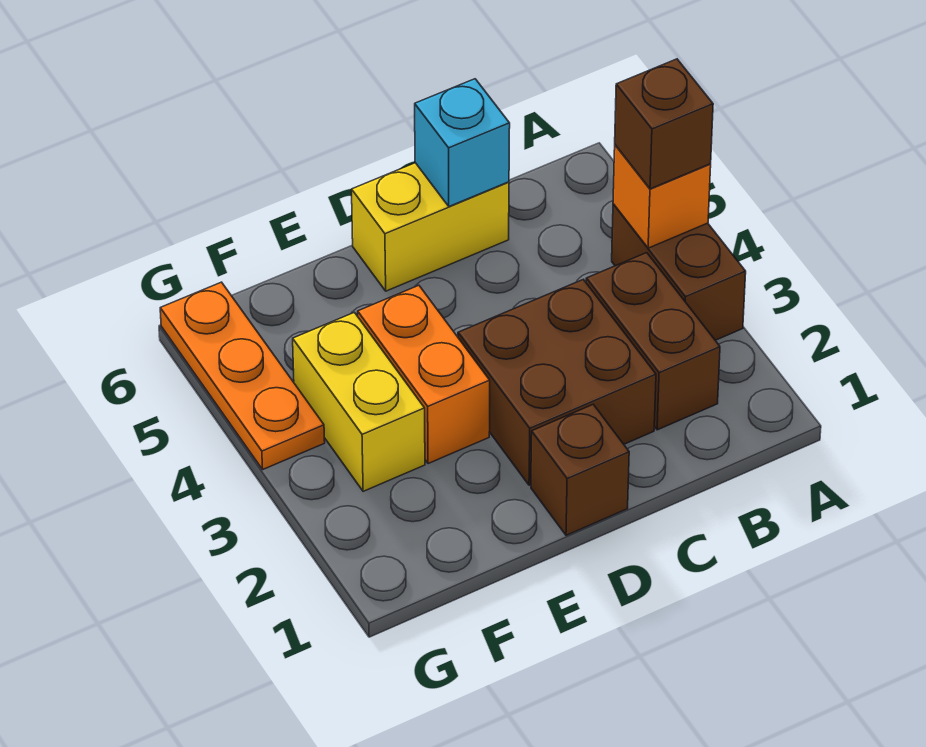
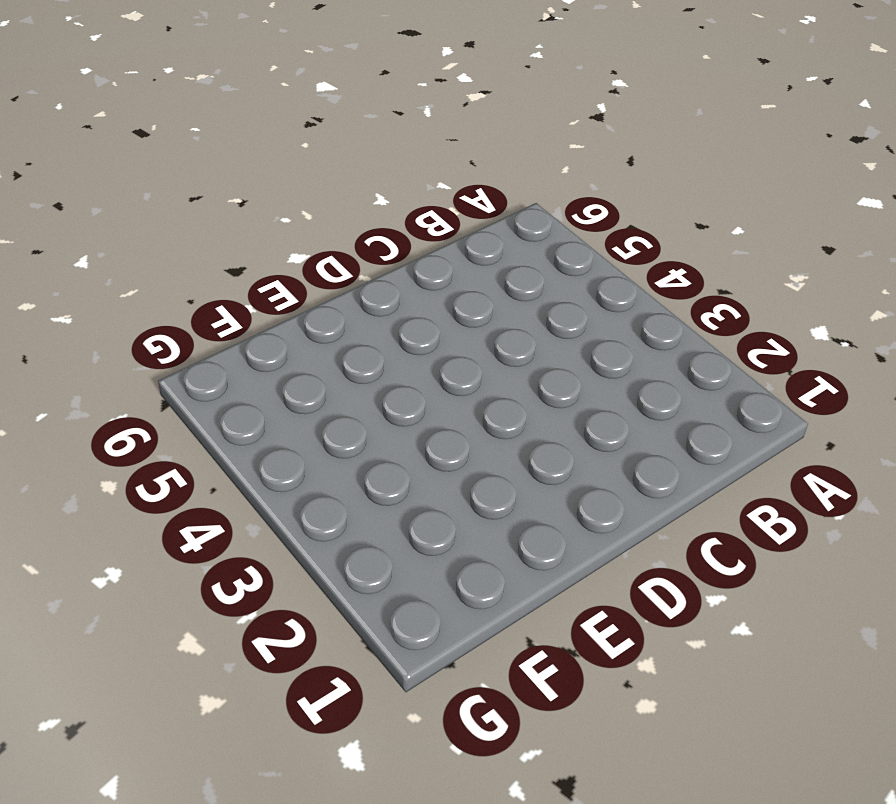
none -> brown brick A3:A4 level 1
none -> brown brick B2:B3 level 1

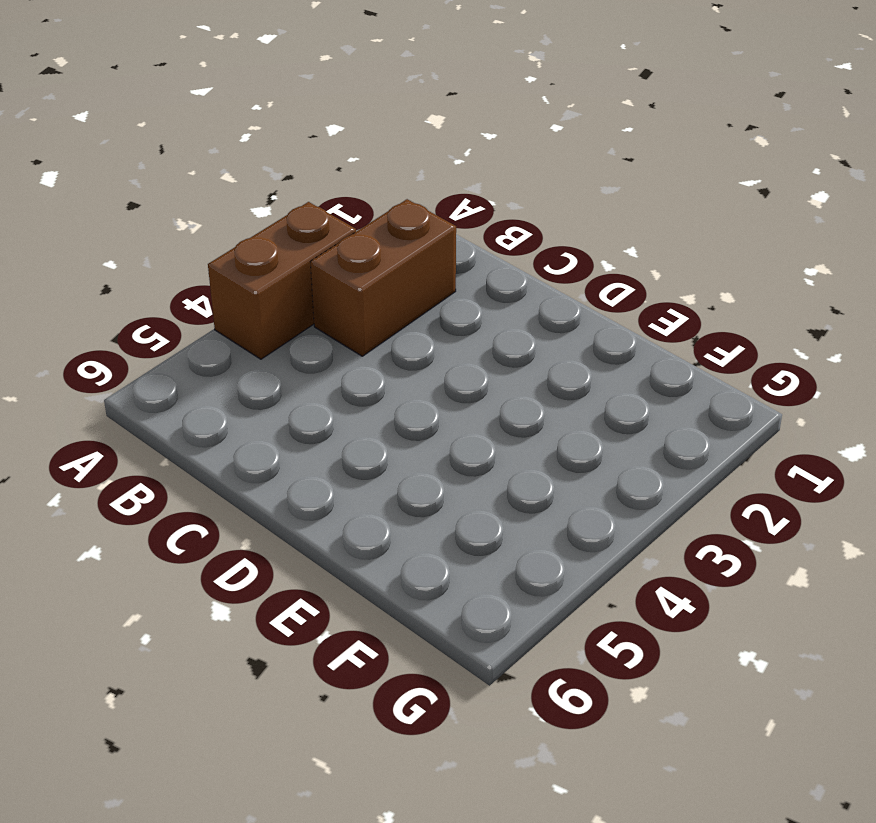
none -> brown brick C2:D3 level 1
none -> yellow brick C6:D6 level 1

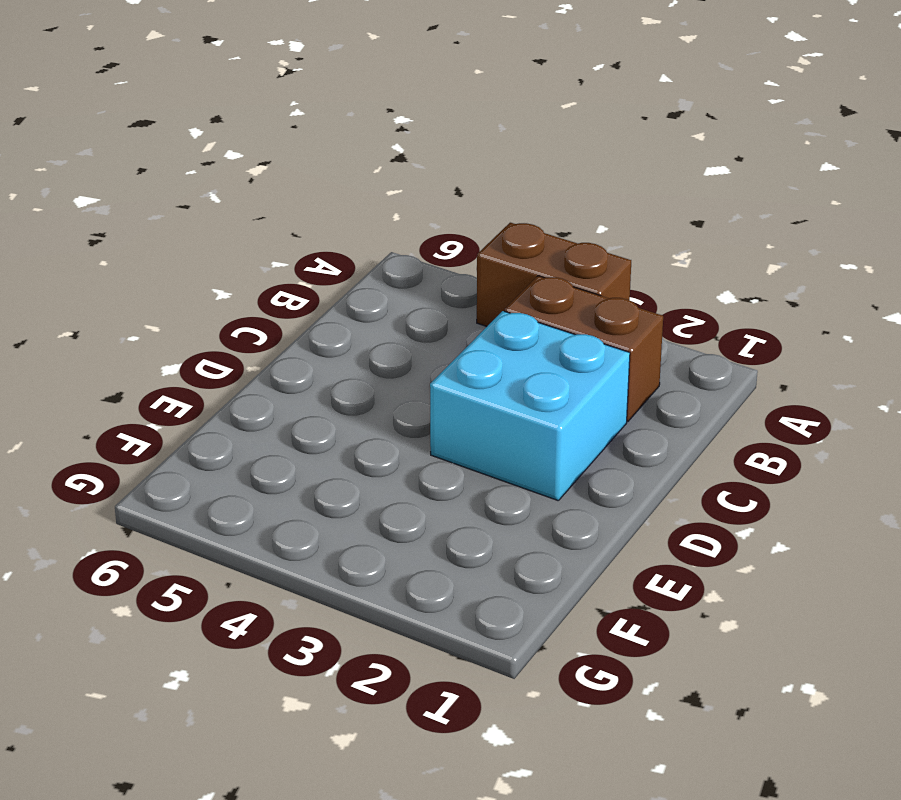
cyan brick C2:D3 level 1 -> brown brick C2:D3 level 1
none -> yellow brick C6:D6 level 1
none -> brown brick D1 level 1

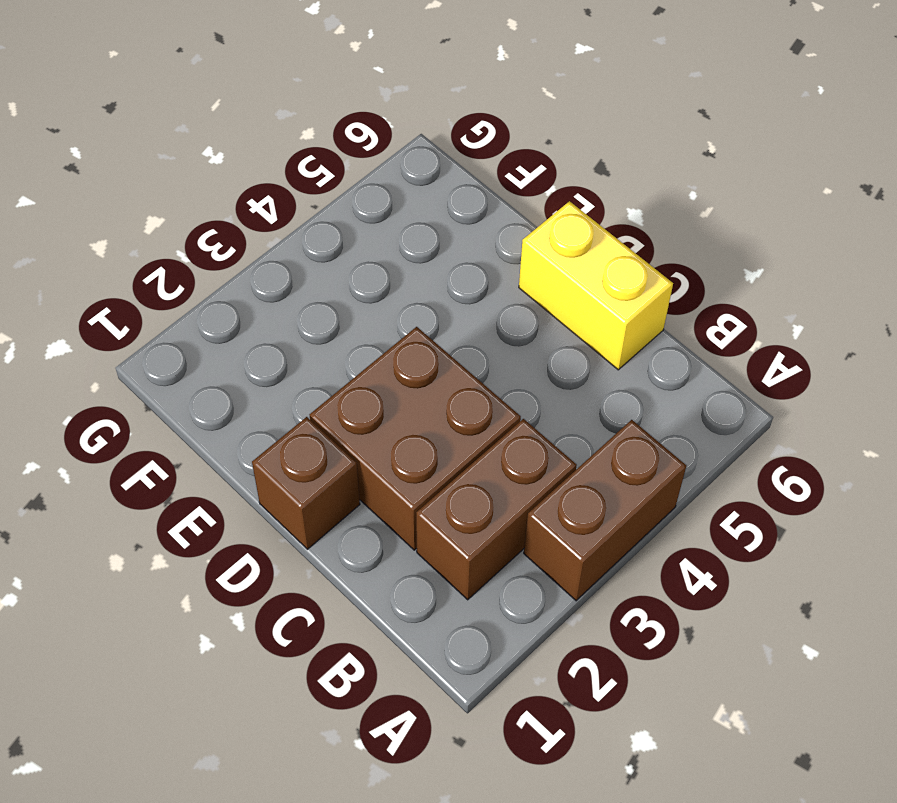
none -> orange brick E3:E4 level 1
none -> yellow brick F3:F4 level 1

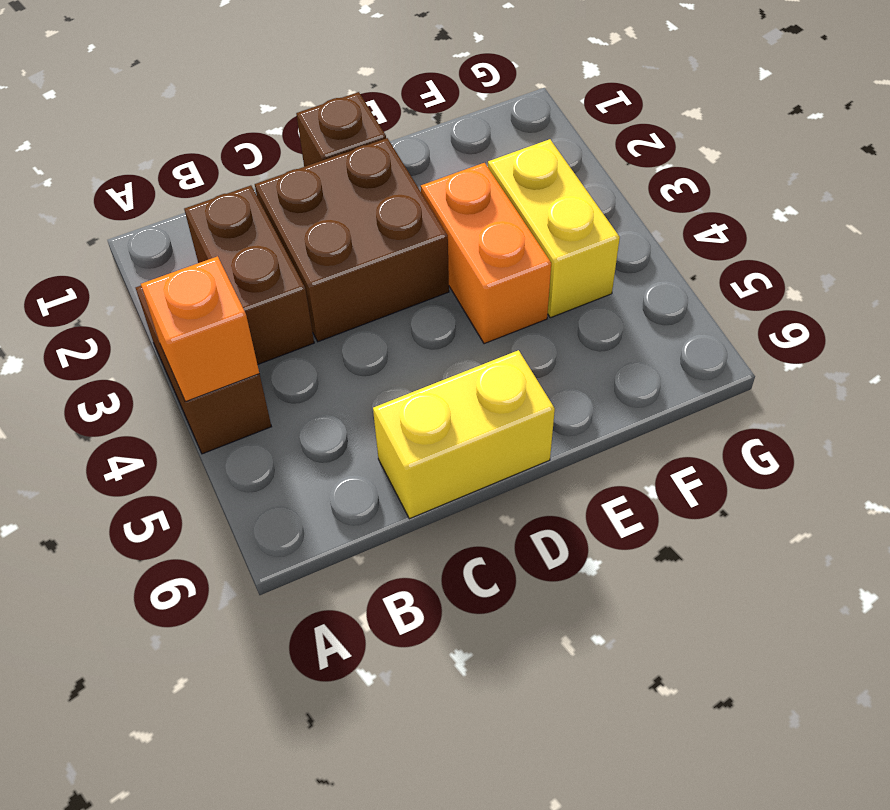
none -> orange plate G4:G6 level 1
none -> cyan brick C6 level 2

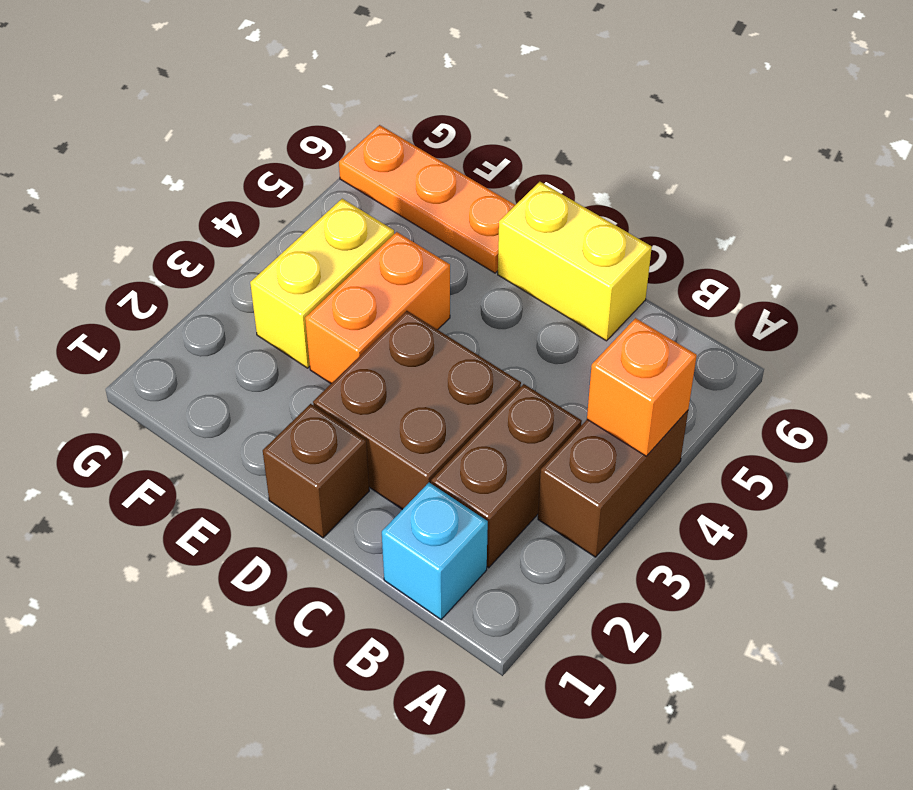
cyan brick B1 level 1 -> cyan brick C6 level 2
orange plate E6:G6 level 1 -> orange plate G4:G6 level 1
none -> brown brick A4 level 3

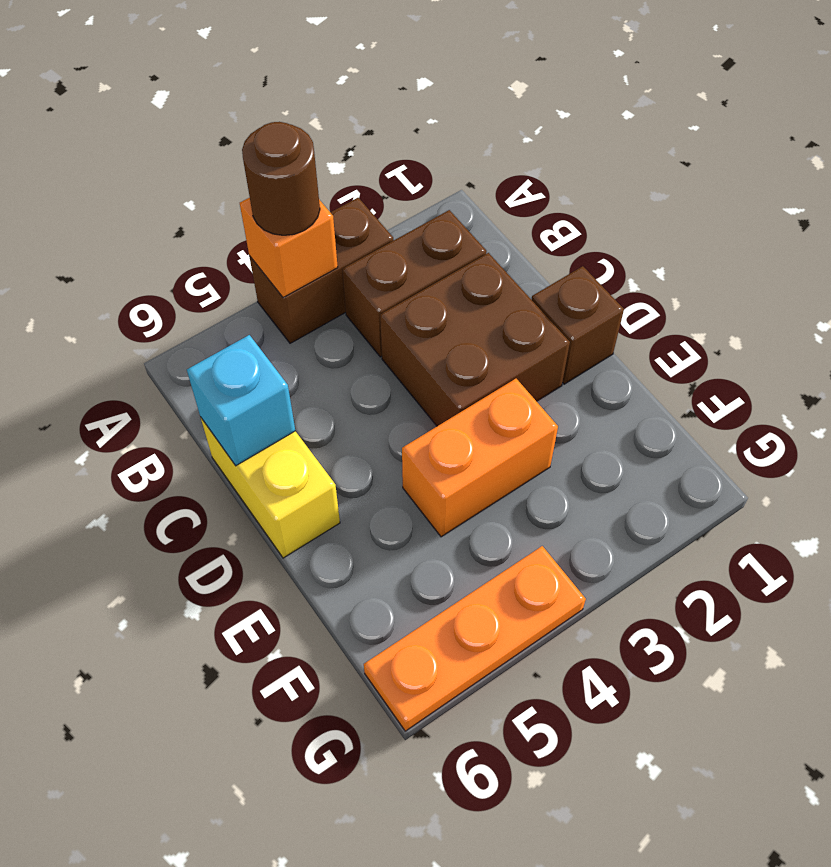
brown round brick A4 level 3 -> brown brick A4 level 3
none -> yellow brick F3:F4 level 1

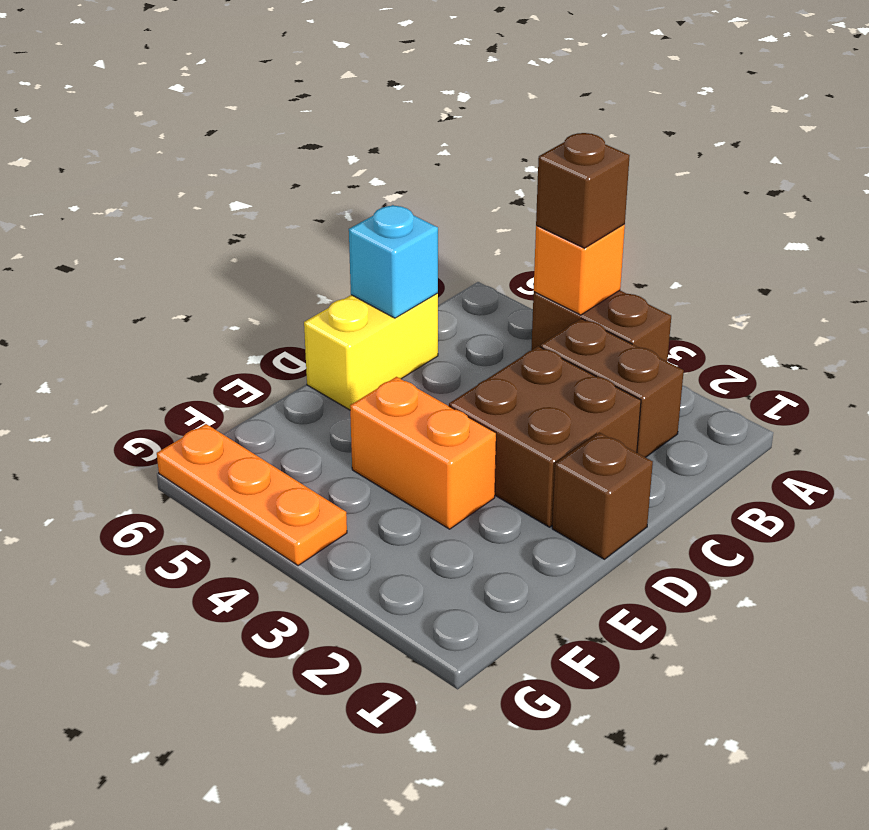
none -> yellow brick F3:F4 level 1

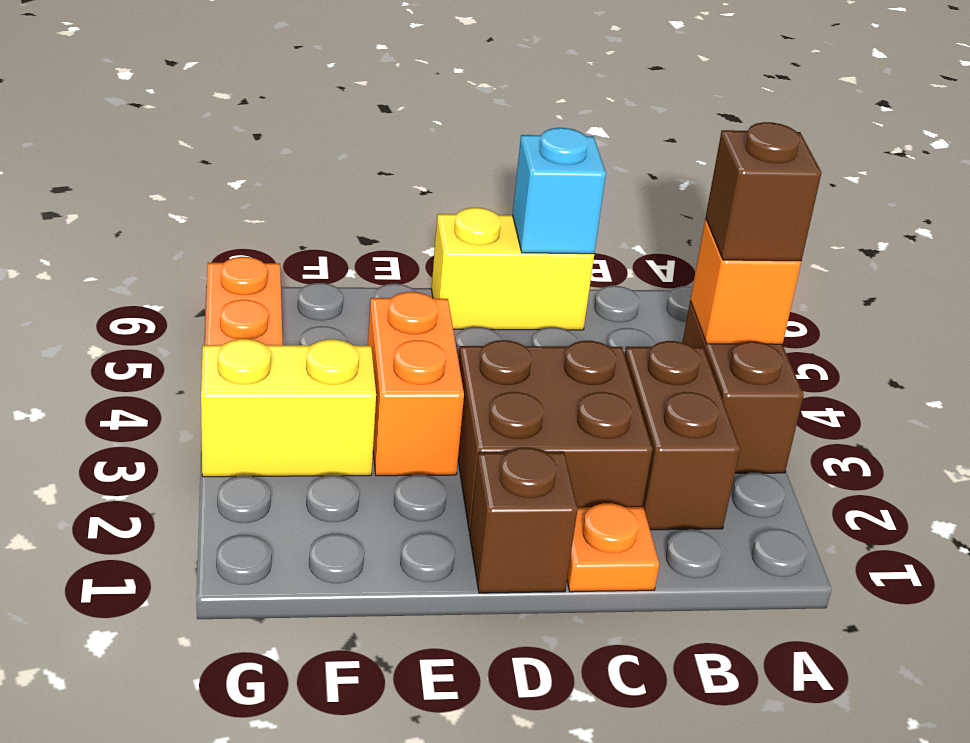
orange plate C1 level 1 -> none
yellow brick F3:G3 level 1 -> yellow brick F3:F4 level 1

